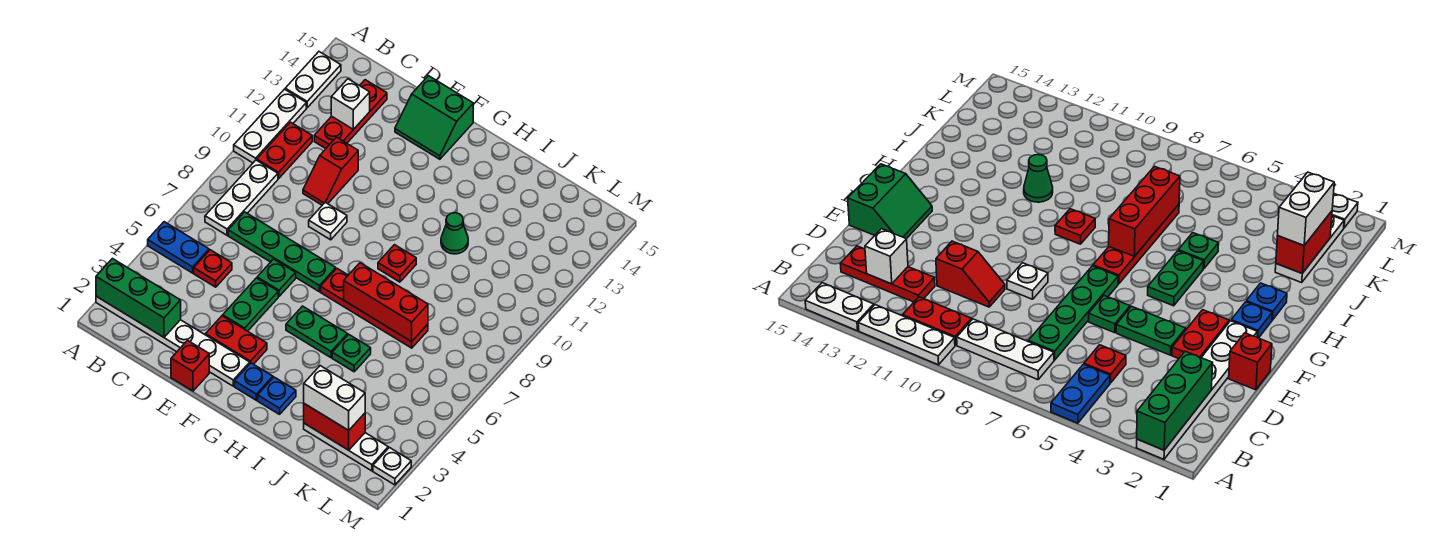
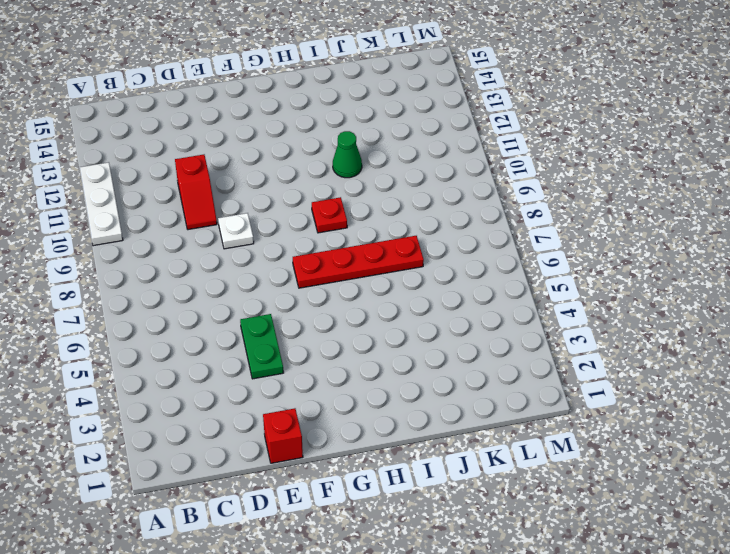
none -> white plate A2:F2 level 1
none -> blue plate A5:B5 level 1
none -> white plate A13:A14 level 1
none -> white plate B7:B9 level 1

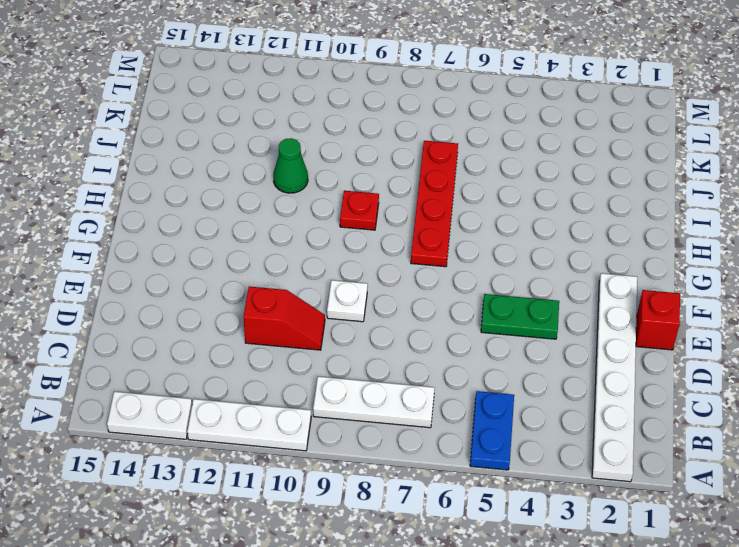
none -> red plate B10:B11 level 1
none -> red plate C5 level 1
none -> green plate C7:F7 level 1
none -> red plate C12:C14 level 1

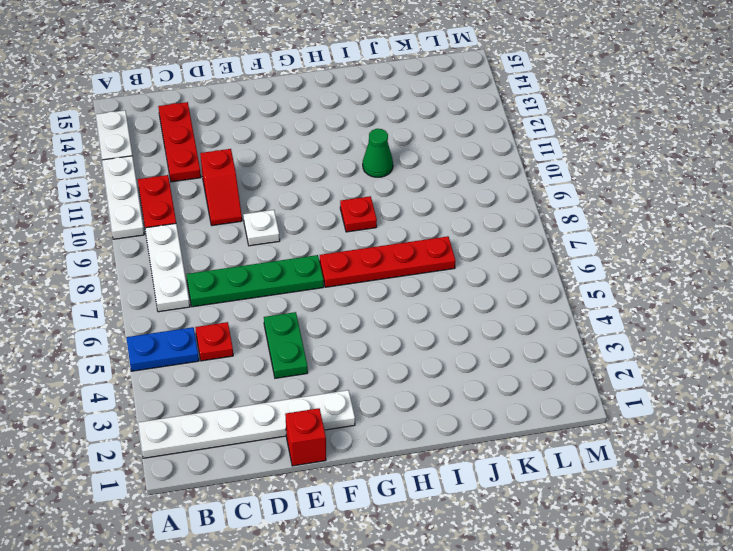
none -> red plate E3:F3 level 1
none -> green plate E6 level 1
none -> green slope E14:F15 level 1 top 15
none -> blue plate G2 level 1

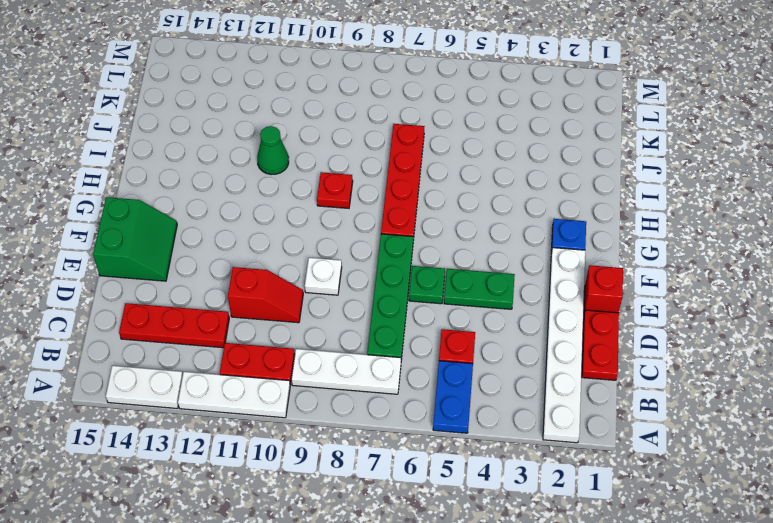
red plate C1:D1 level 1 -> red plate E3:F3 level 1
none -> green plate G5:H5 level 1
none -> blue plate H2 level 1
none -> green plate I5 level 1
none -> white plate J2:L2 level 1

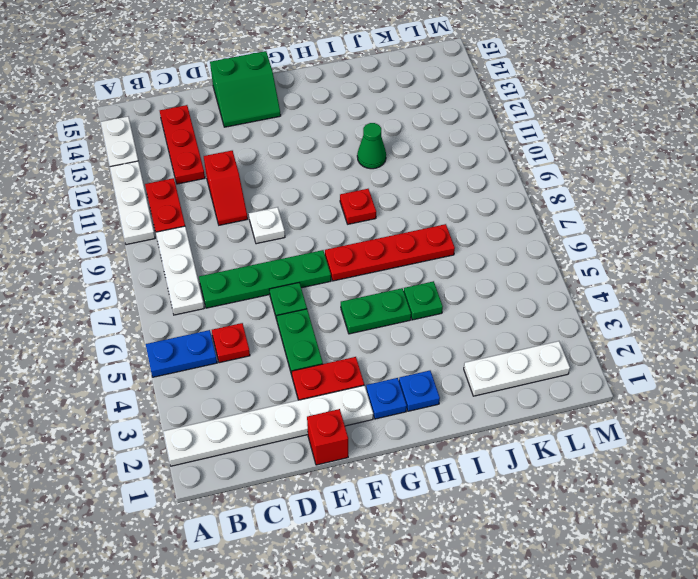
none -> white plate M2 level 1
none -> green brick A2:C2 level 2
none -> white brick C13 level 2
none -> red brick H7:J7 level 2

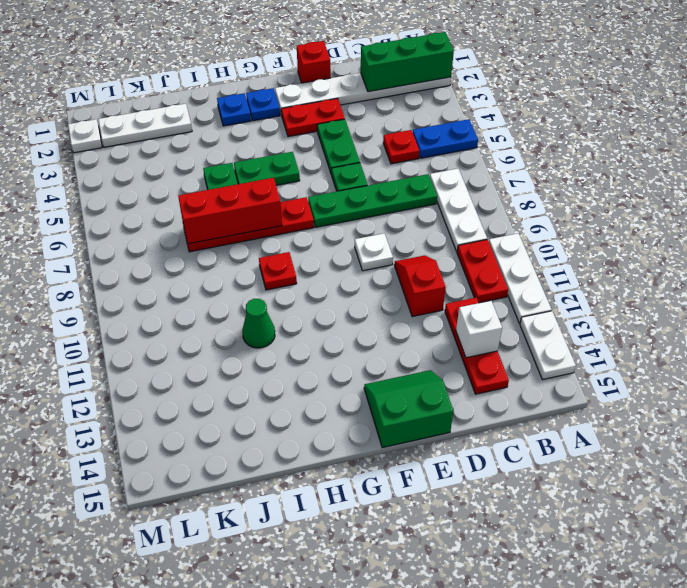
none -> red brick J2:K2 level 2
none -> white brick J2:K2 level 3

